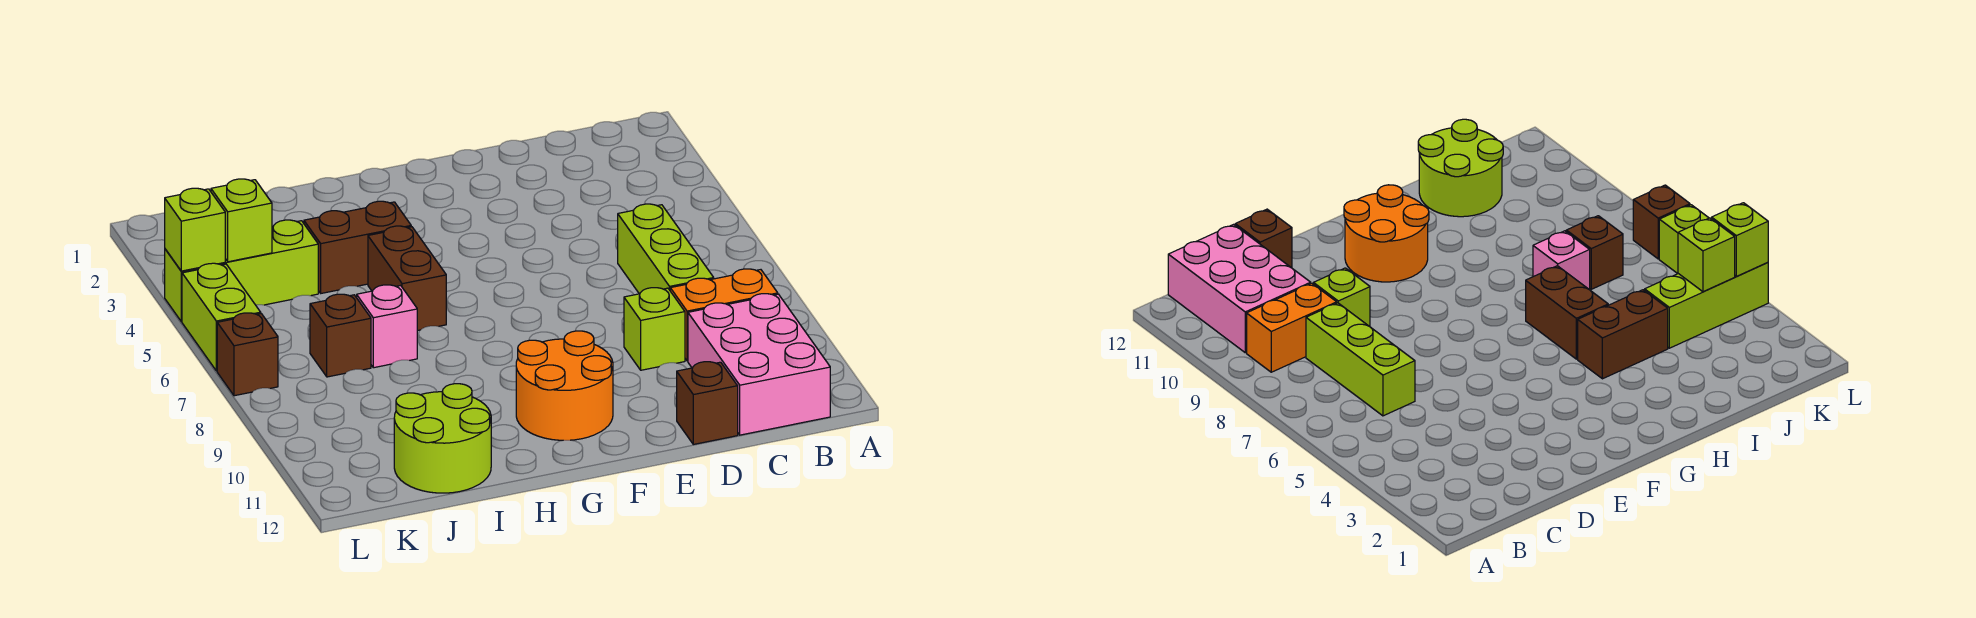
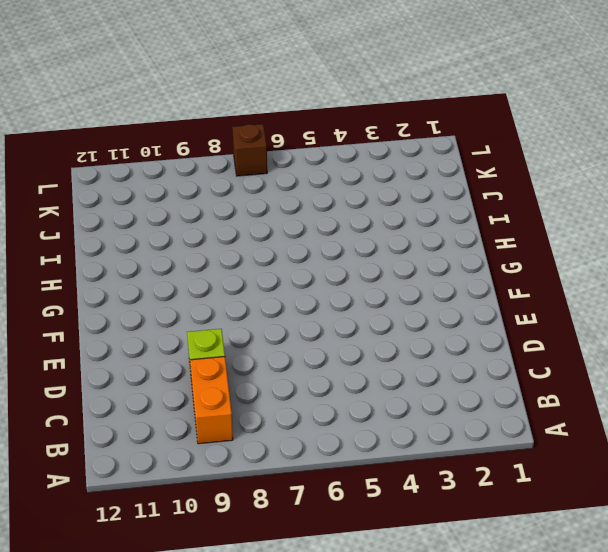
none -> pink brick B10:C12 level 1
none -> lime brick C6:C8 level 1
none -> brown brick D12 level 1

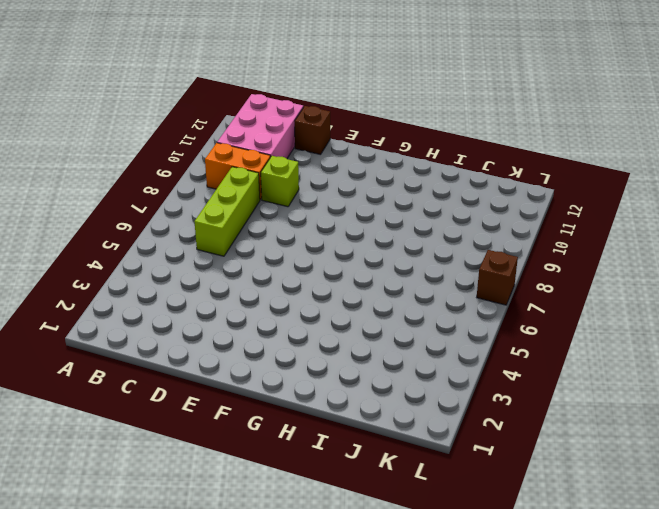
none -> orange round brick F10:G11 level 1
none -> brown brick H4:I4 level 1
none -> brown brick H5:H6 level 1

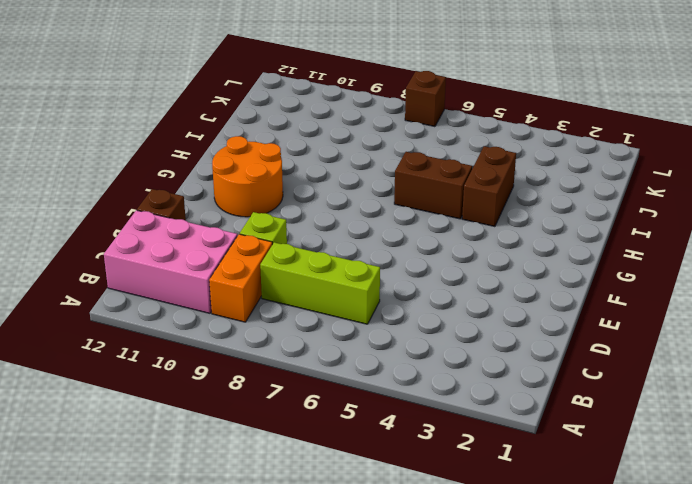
none -> pink brick I7 level 1
none -> lime round brick I11:J12 level 1
none -> lime brick J4:L4 level 1

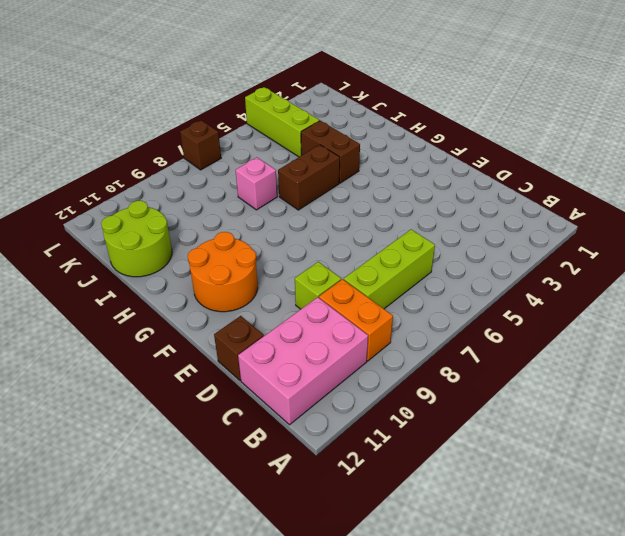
none -> brown brick J7 level 1
none -> lime brick L5:L6 level 1
none -> lime brick K4 level 2

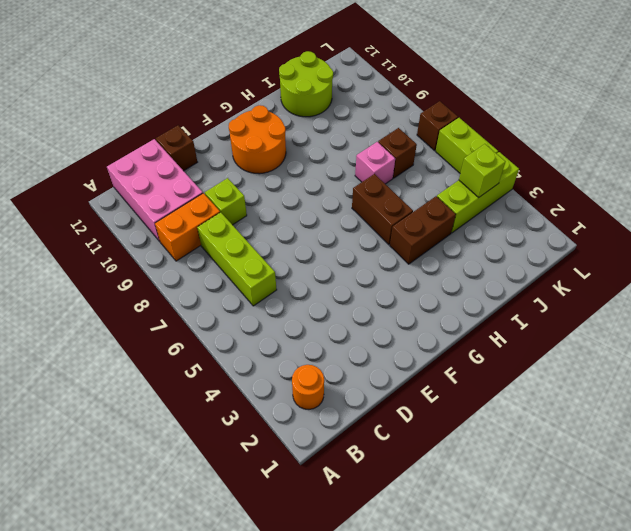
orange round brick B2 level 1 -> none
none -> lime brick L4 level 2

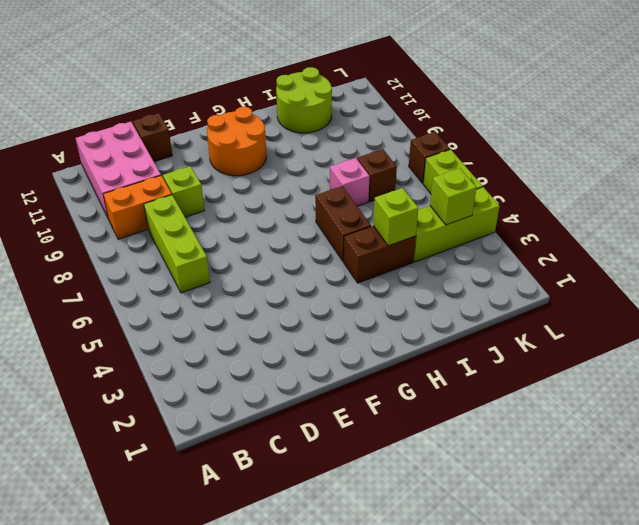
lime brick I4 level 2 -> lime brick L4 level 2

